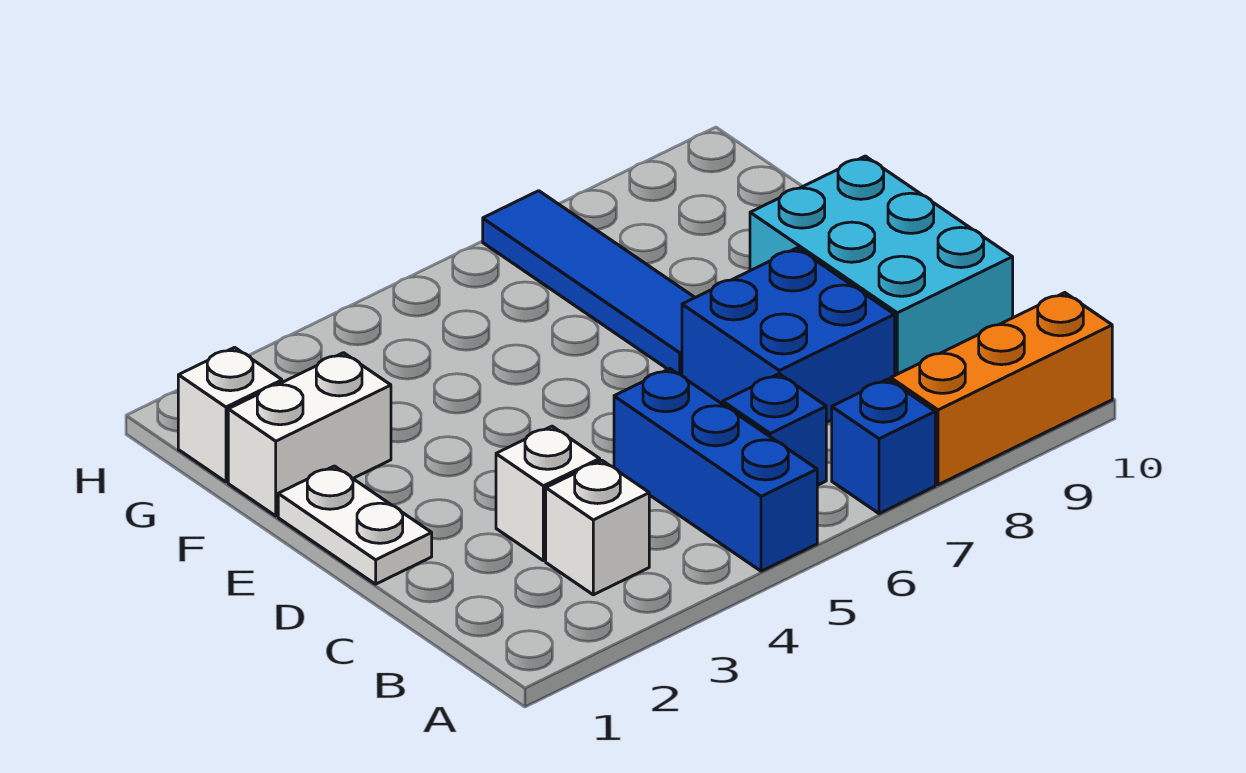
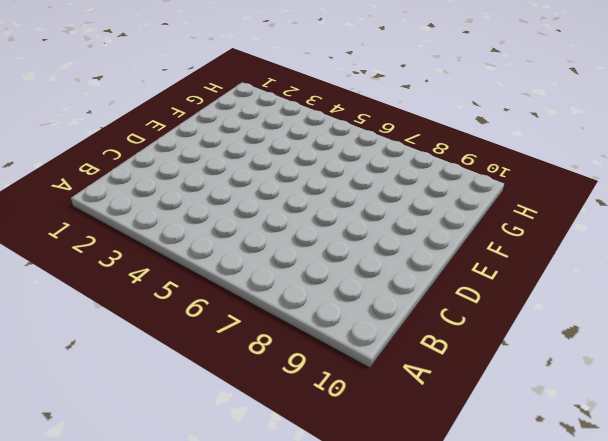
none -> blue brick A5:C5 level 1
none -> blue brick A7 level 1
none -> orange brick A8:A10 level 1

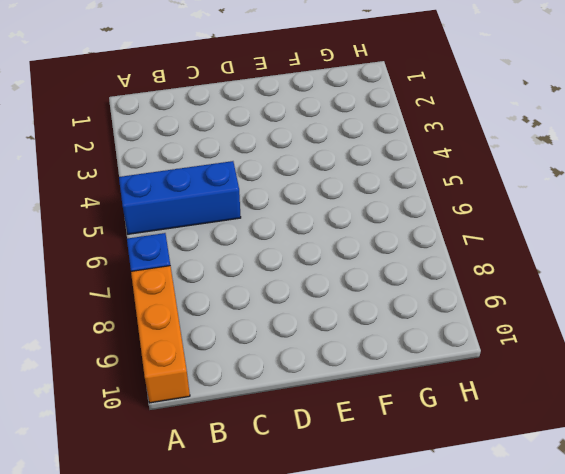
none -> white brick B3 level 1
none -> blue brick B6 level 1
none -> white brick C3 level 1

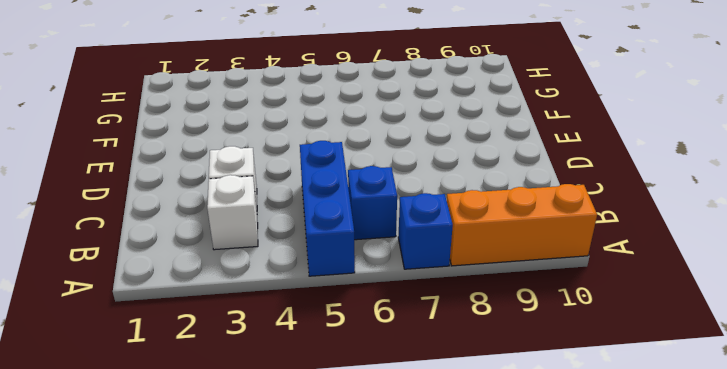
none -> blue brick C7:D8 level 1
none -> cyan brick C9:E10 level 1
none -> white plate D1:E1 level 1

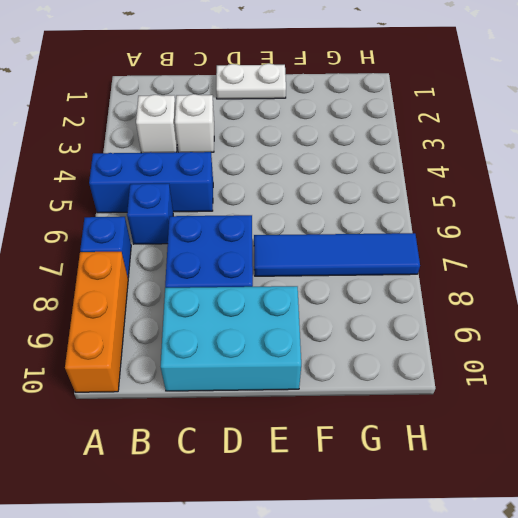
none -> white brick F1:F2 level 1
none -> white brick G1 level 1

